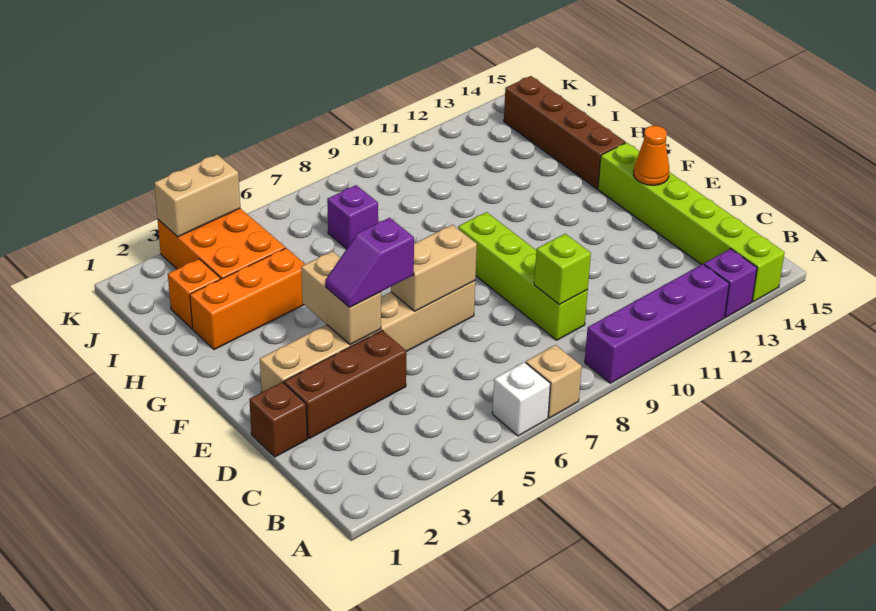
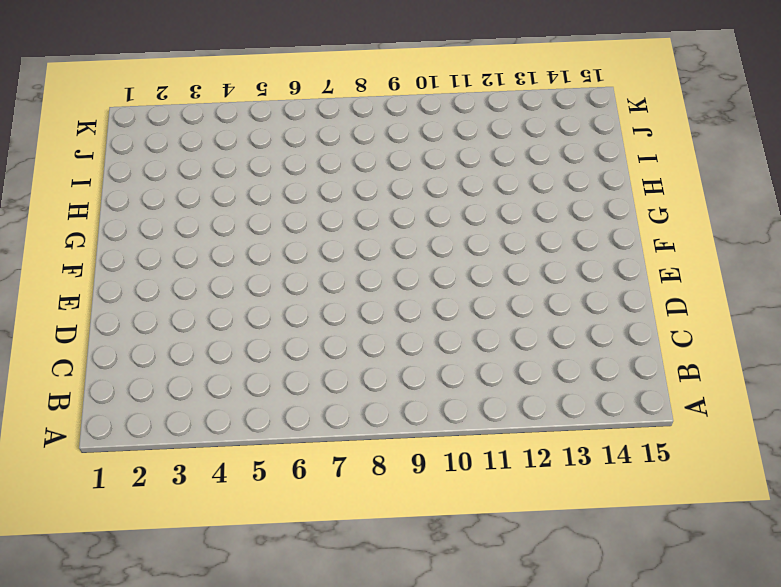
none -> white brick A6 level 1
none -> tan brick A7 level 1
none -> purple brick A9:A12 level 1

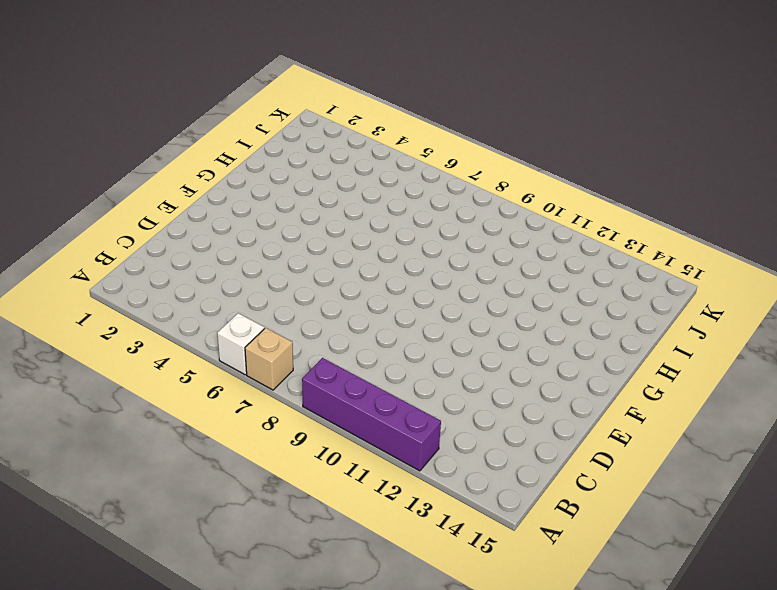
none -> purple brick A13 level 1
none -> lime brick A14:F14 level 1
none -> lime brick C9:F9 level 1

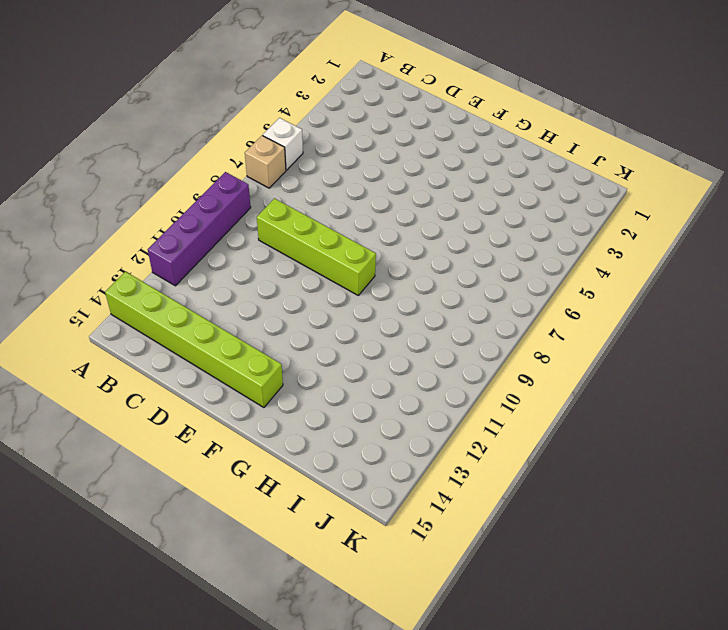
none -> purple brick A13 level 1
none -> brown brick D1 level 1
none -> brown brick D2:D4 level 1

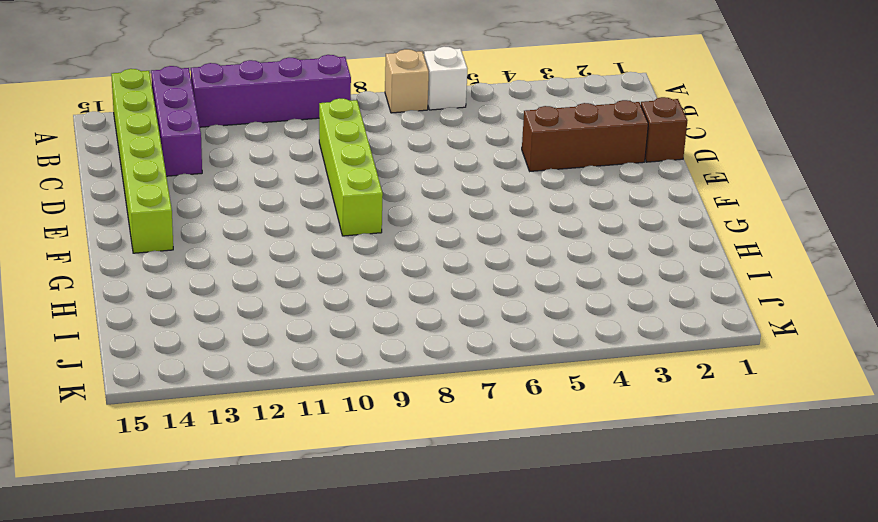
purple brick A13:C13 level 1 -> purple brick A13 level 1
none -> tan brick E2:E7 level 1
none -> brown brick G14:J14 level 1
none -> orange brick H2:H4 level 1

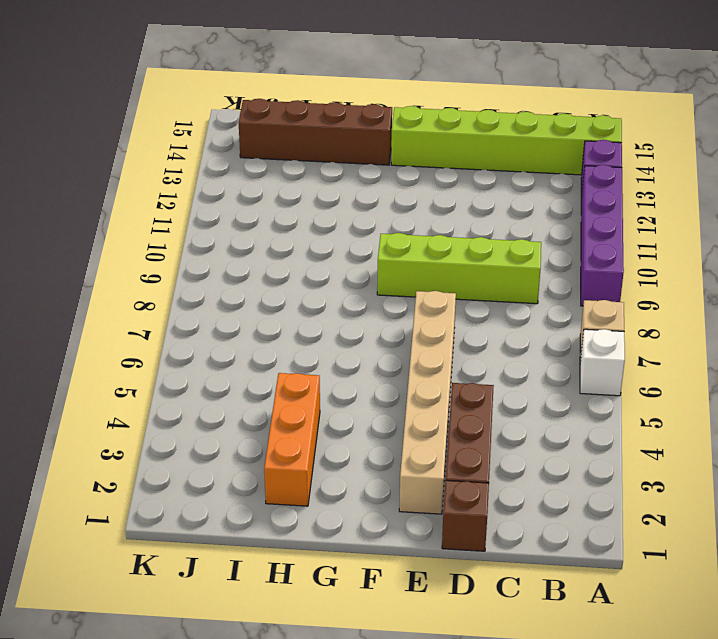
none -> orange brick I2 level 1
none -> orange brick I3:K4 level 1
none -> purple brick I7 level 1

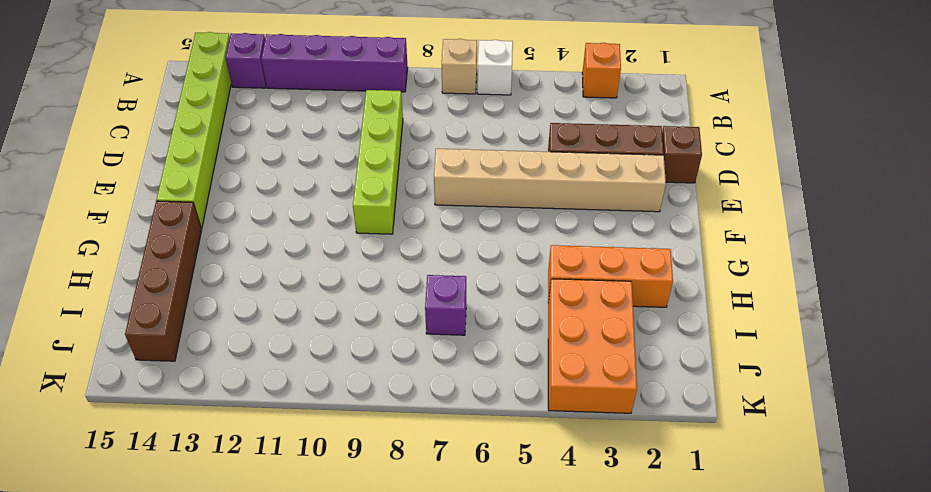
orange brick A3 level 1 -> orange brick I2 level 1
none -> lime brick C9 level 2
none -> tan brick E4:F4 level 2
none -> tan brick E6:E7 level 2

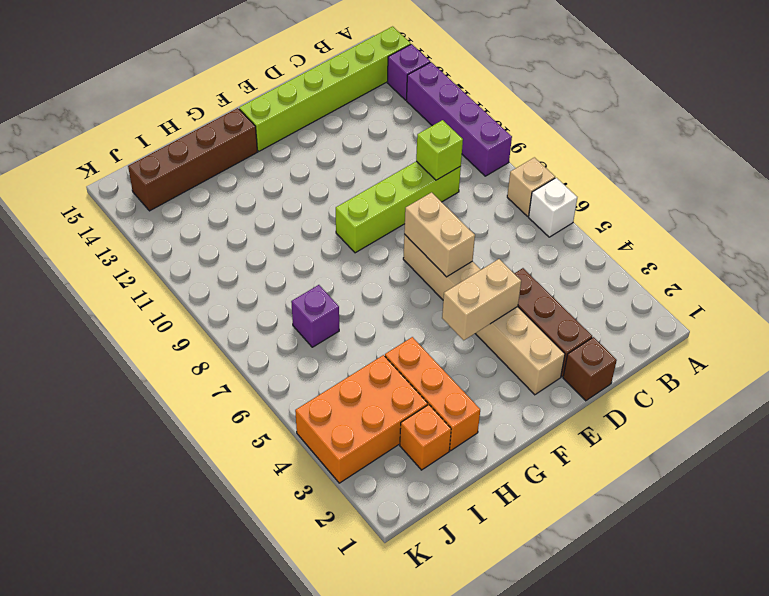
none -> orange cone E14 level 2
none -> tan brick K3:K4 level 2
none -> purple slope E4:E5 level 3 top 5

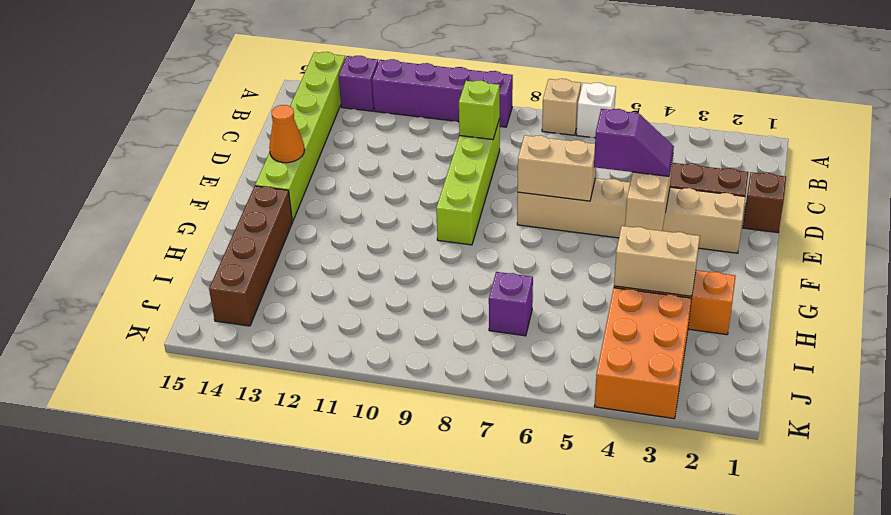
tan brick H3:H4 level 2 -> tan brick K3:K4 level 2
none -> orange brick I2 level 1

